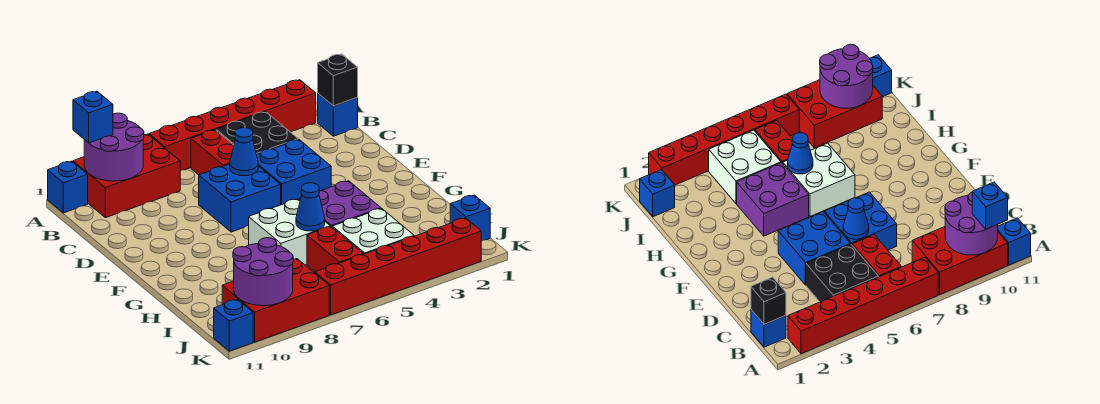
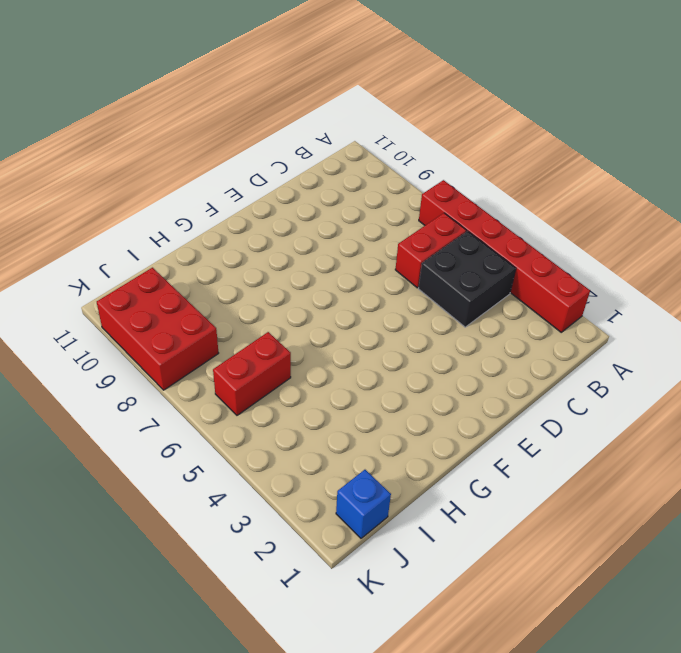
none -> red brick A8:B10 level 1
none -> blue brick A11 level 1
none -> blue brick B1 level 1

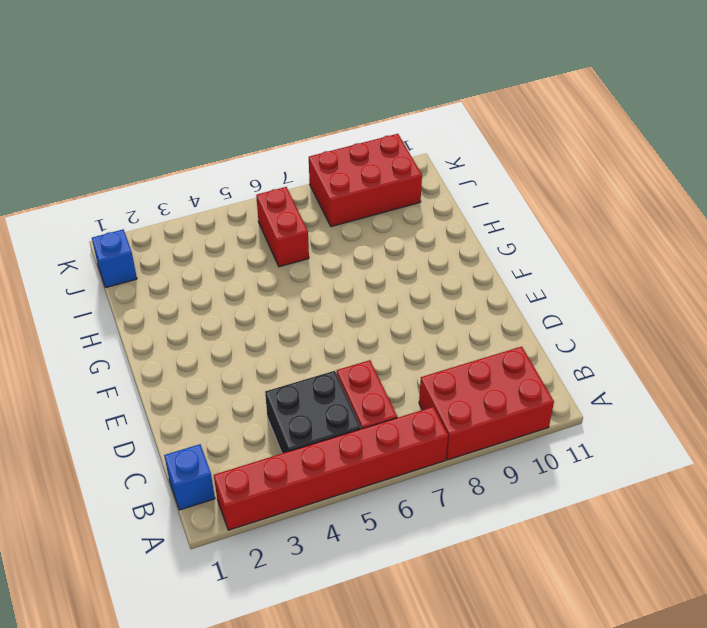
none -> blue brick A11 level 1
none -> blue brick D4:E5 level 1
none -> blue brick D6:E7 level 1

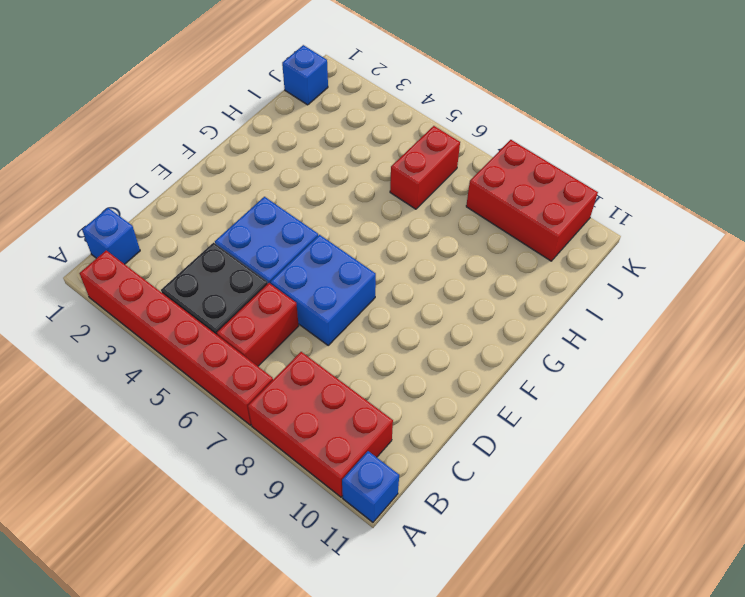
none -> purple brick G4:H5 level 1
none -> white brick G6:H7 level 1
none -> white brick I4:J5 level 1

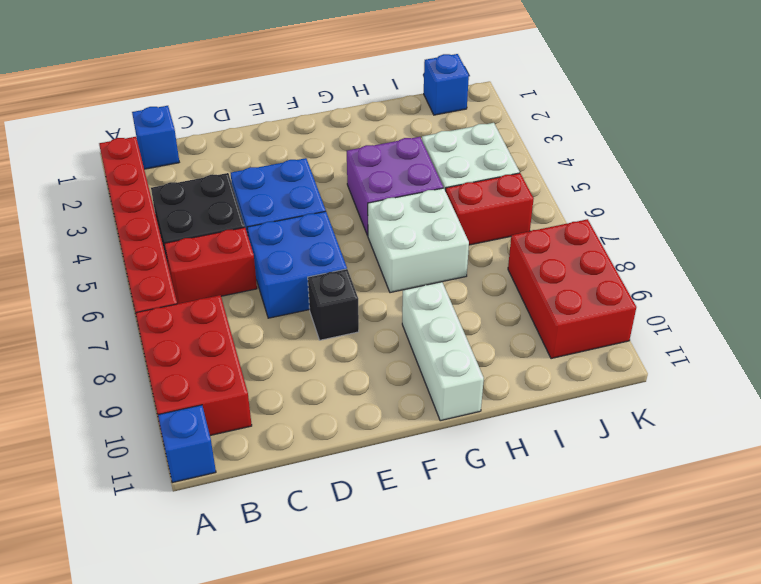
black brick E8 level 1 -> black brick B1 level 2
white brick G9:G11 level 1 -> none
none -> red brick K2:K7 level 1
none -> blue brick K11 level 1
none -> purple round brick A9:B10 level 2

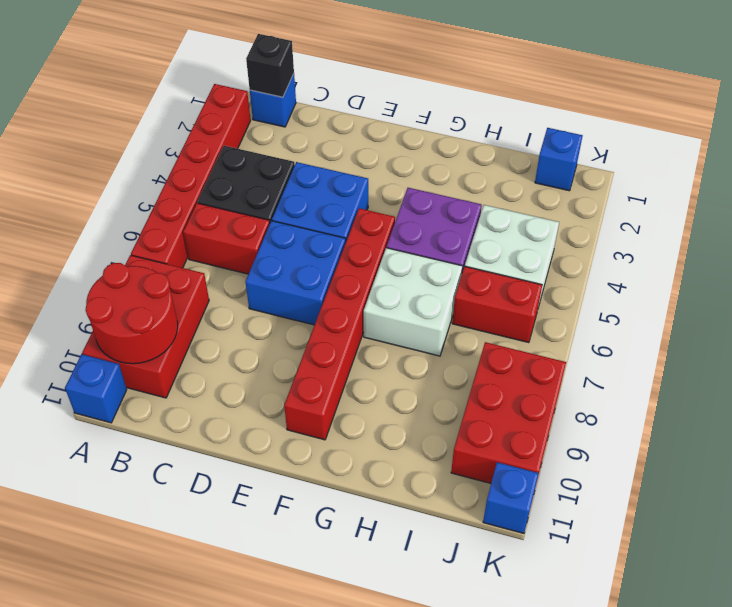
red round brick A9:B10 level 2 -> purple round brick A9:B10 level 2
red brick F5:F10 level 1 -> red brick K2:K7 level 1
none -> blue cone D6 level 2
none -> blue cone H6 level 2
none -> purple round brick J9:K10 level 2

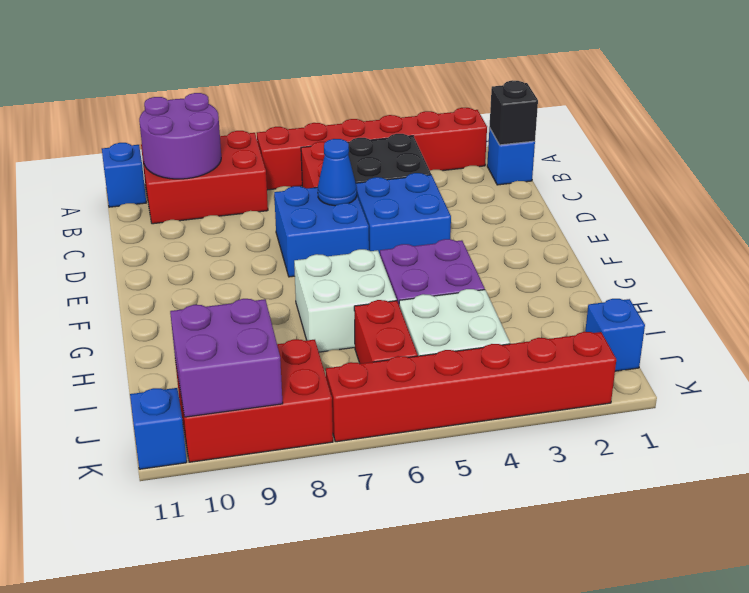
purple brick J9:K10 level 2 -> purple round brick J9:K10 level 2
none -> blue cone H6 level 2
none -> blue brick A10 level 3

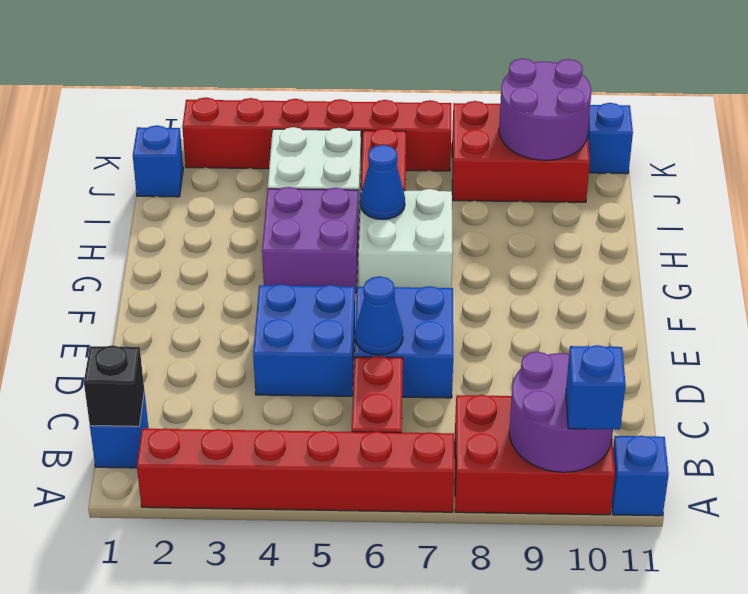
none -> black brick B4:C5 level 1

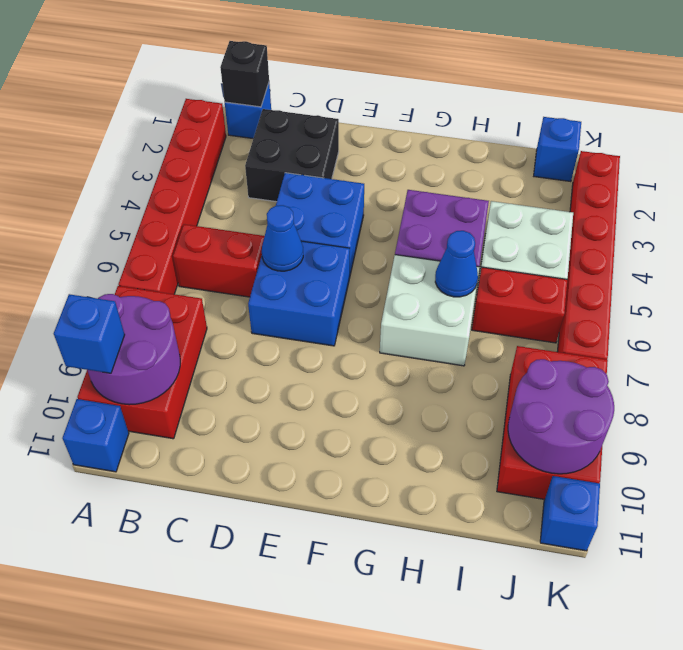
black brick C2:D3 level 1 -> black brick B4:C5 level 1

